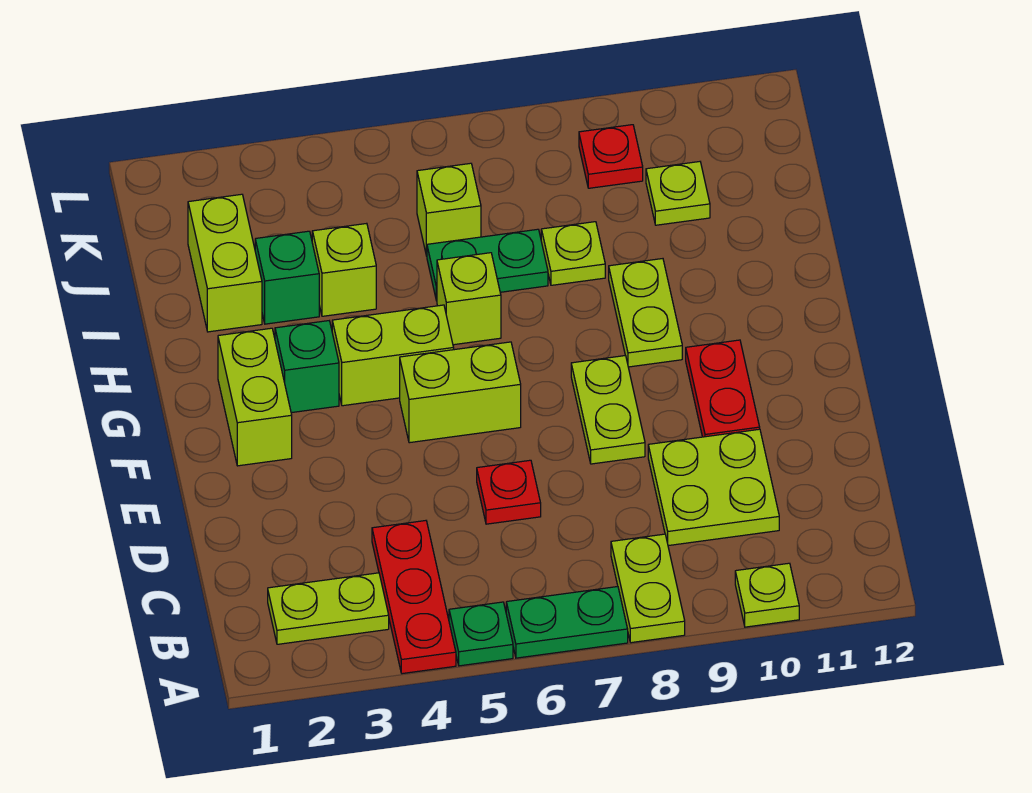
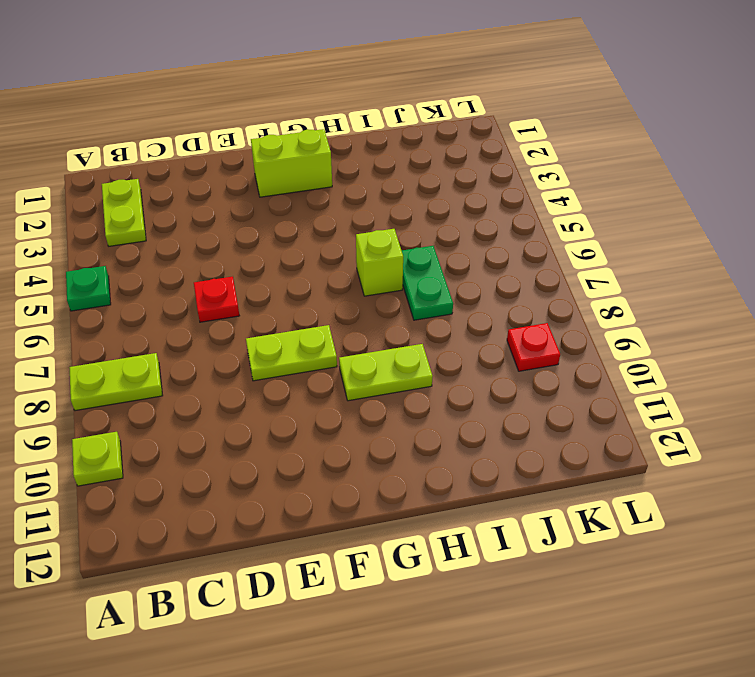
none -> red plate A4:C4 level 1
none -> green plate A6:A7 level 1
none -> lime plate C9:D10 level 1

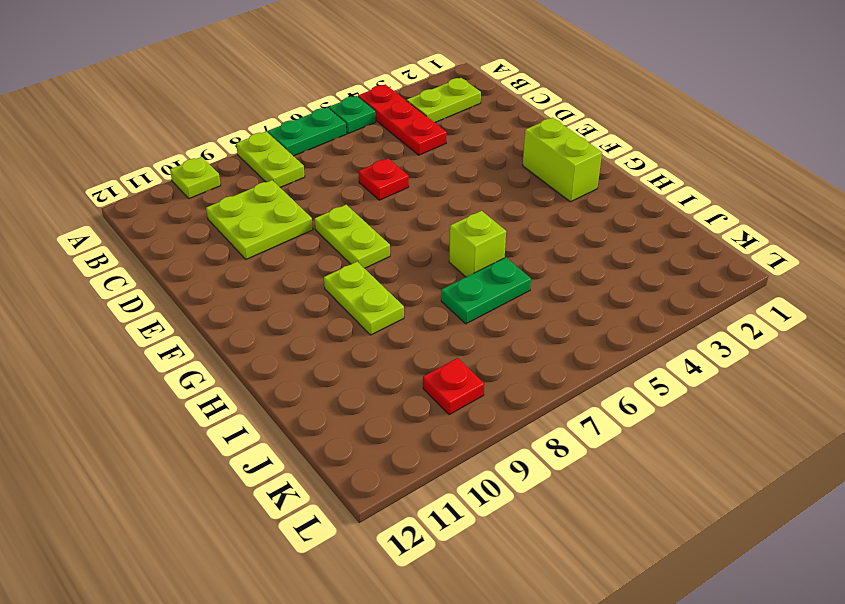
none -> red plate E10:F10 level 1
none -> lime brick F5:F6 level 1
none -> green brick G3 level 1

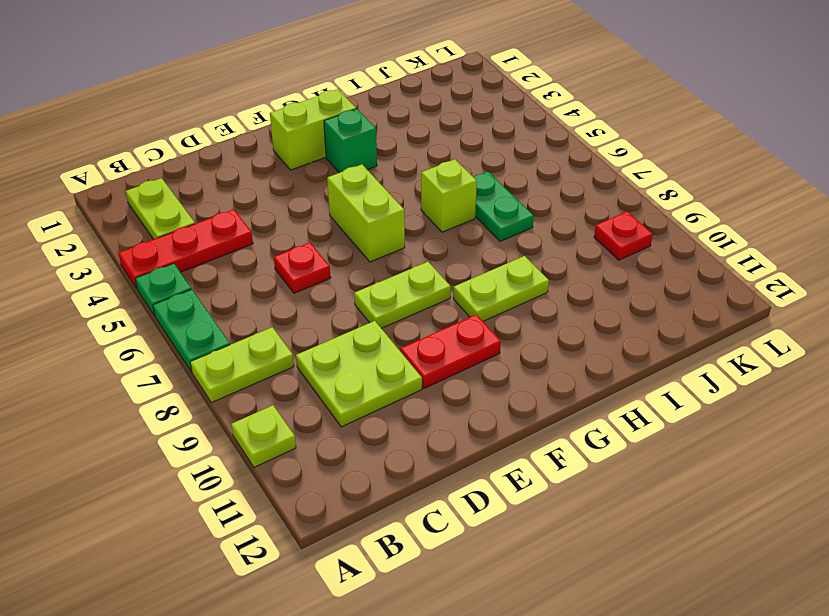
none -> lime brick G4:G5 level 1
none -> lime brick I2:J2 level 1
none -> green brick I3 level 1

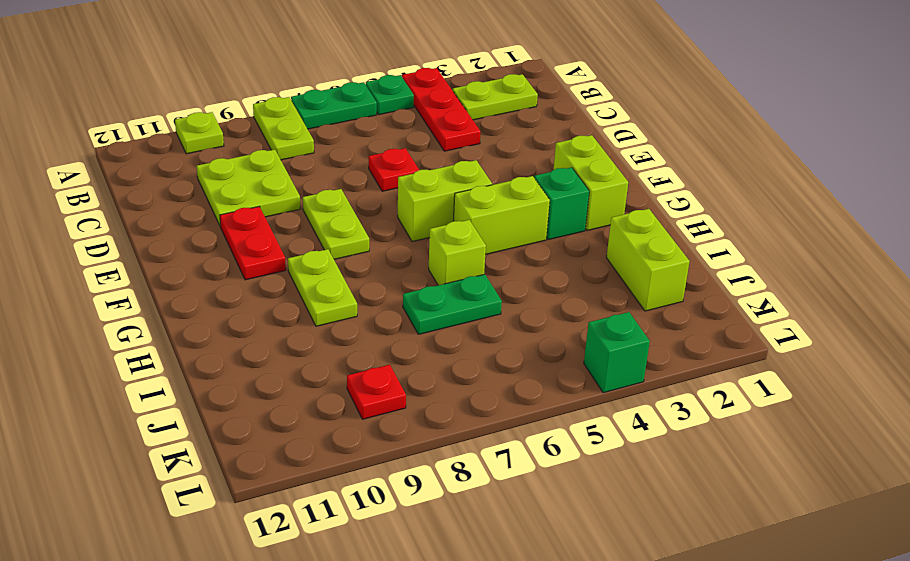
green brick L4 level 1 -> green brick I3 level 1
none -> lime brick I4 level 1
none -> lime plate I8 level 1
none -> lime brick J6 level 1

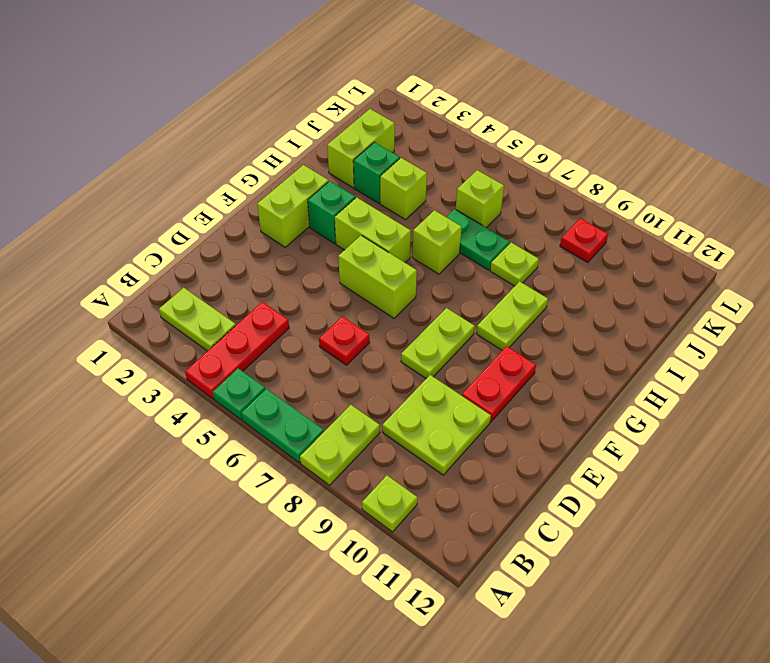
none -> lime plate J10 level 1

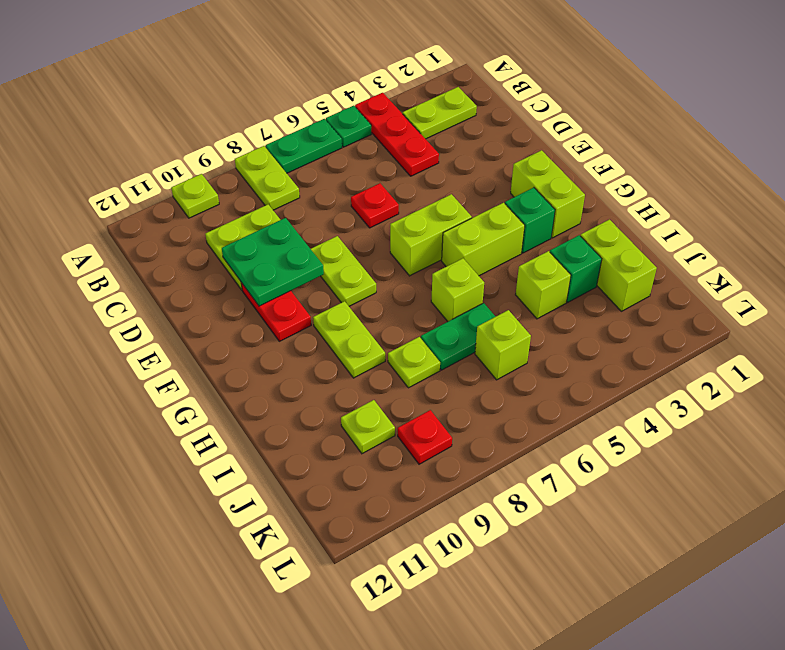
green plate D9:E10 level 2 -> none

